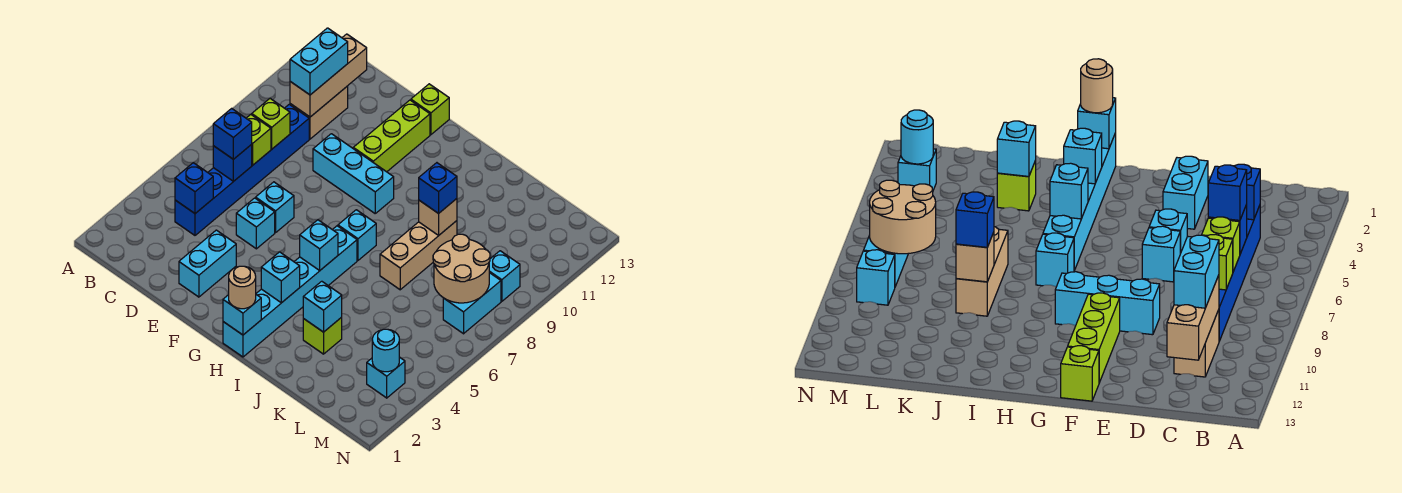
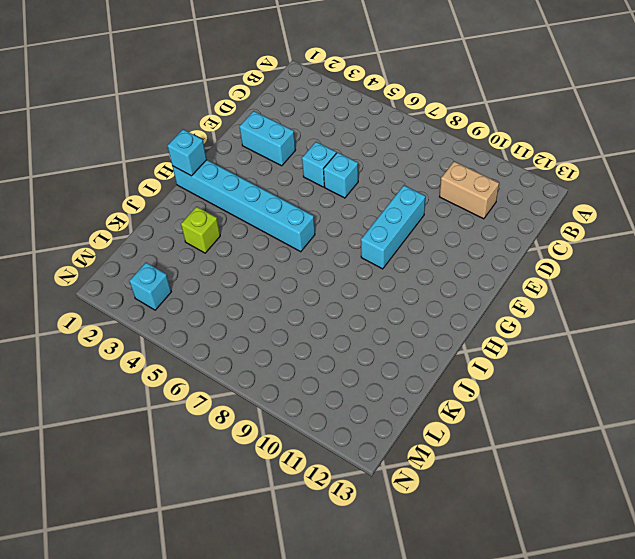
none -> blue brick C4:C9 level 1
none -> lime brick F10:F12 level 1
none -> lime brick F13 level 1
none -> cyan brick H7 level 1

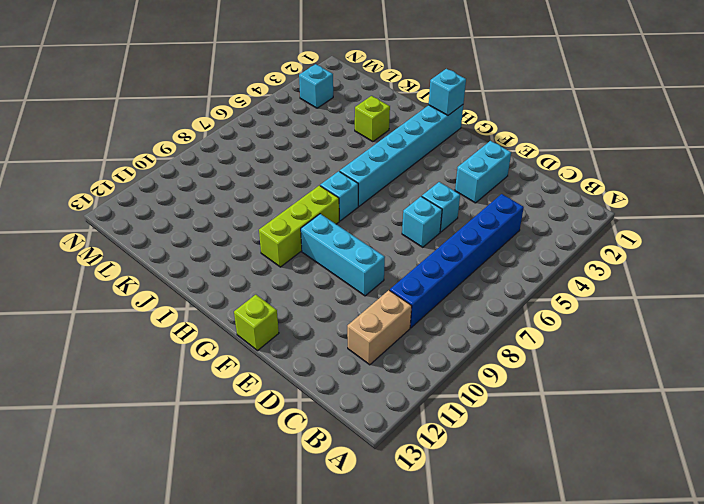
lime brick H8:H10 level 1 -> lime brick F10:F12 level 1
none -> tan brick J7:J9 level 1
none -> cyan brick M7:M8 level 1
none -> cyan brick M9 level 1
none -> blue brick C4 level 2

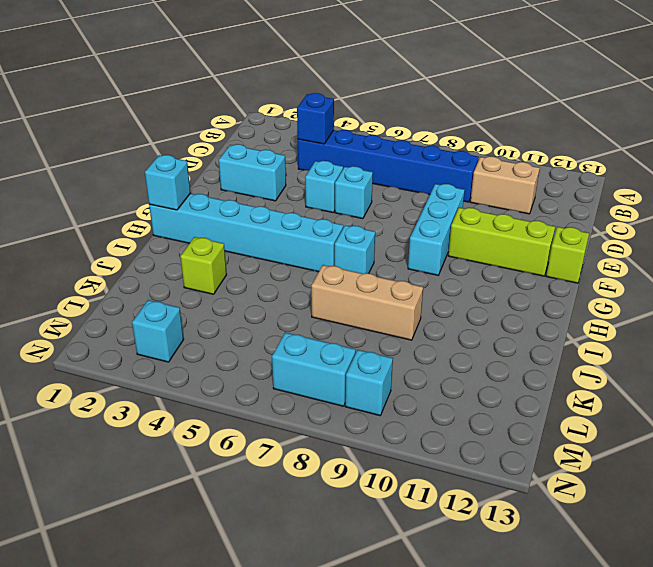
none -> blue brick C6 level 2
none -> lime brick C7 level 2
none -> lime brick C8 level 2
none -> tan brick C10:C12 level 2

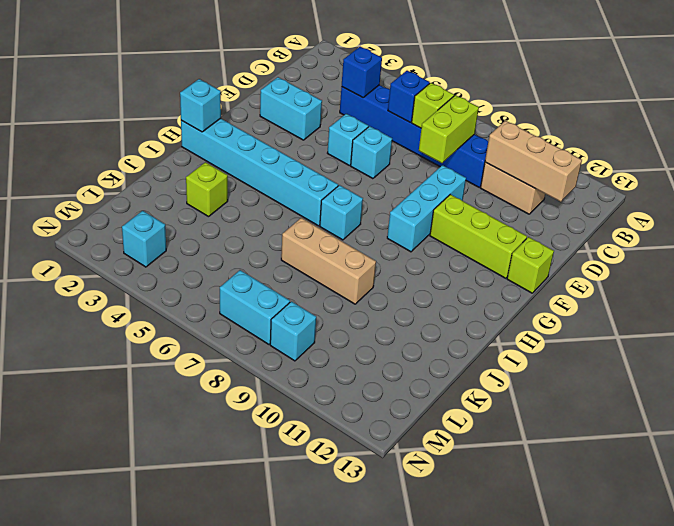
lime brick C8:D8 level 2 -> lime brick C8 level 2
none -> cyan brick H3 level 2
none -> cyan brick H5 level 2
none -> cyan brick J3 level 2
none -> tan brick J9 level 2

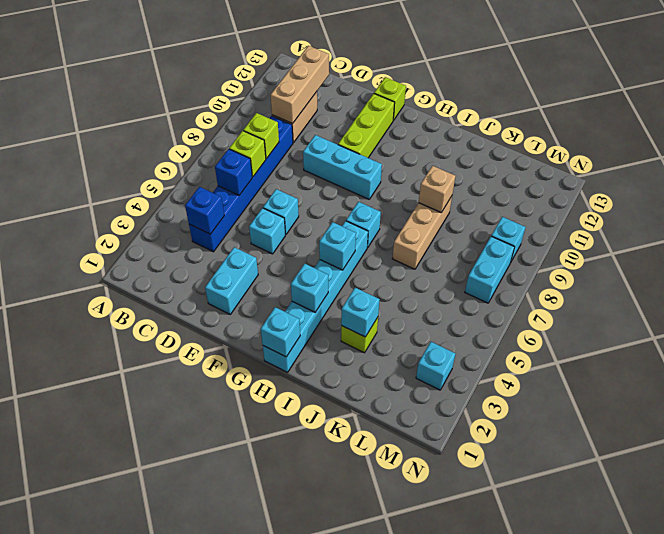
none -> tan round brick L7:M8 level 2
none -> cyan round brick M3 level 2
none -> blue brick C6 level 3
none -> cyan brick C10:C11 level 3

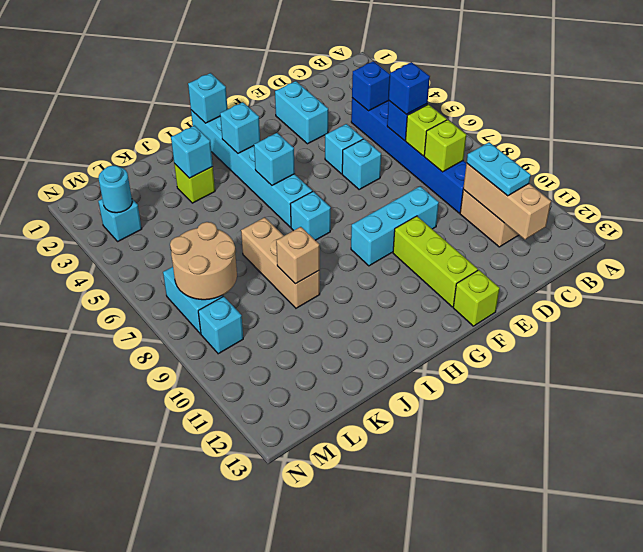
cyan plate C10:C11 level 3 -> cyan brick C10:C11 level 3
none -> tan round brick H1 level 3
none -> blue brick J9 level 3

